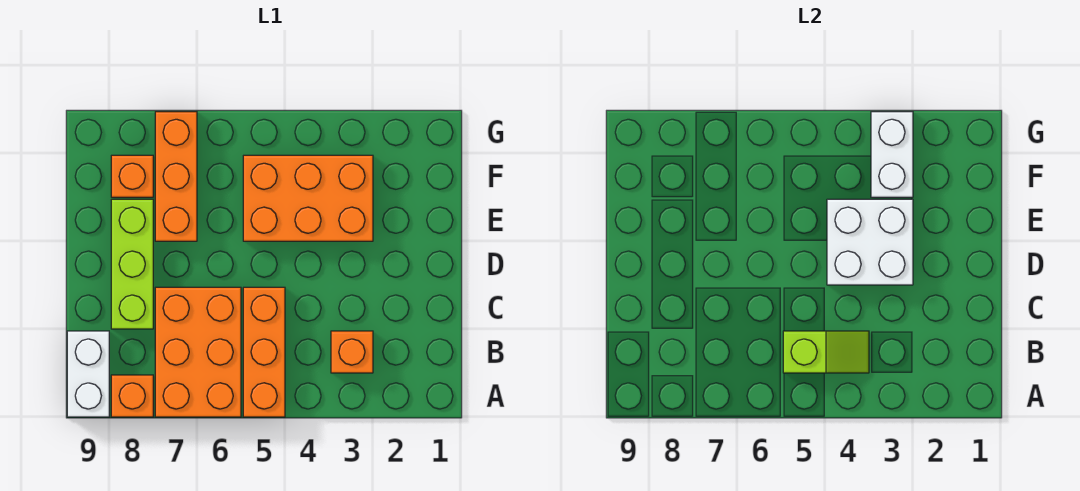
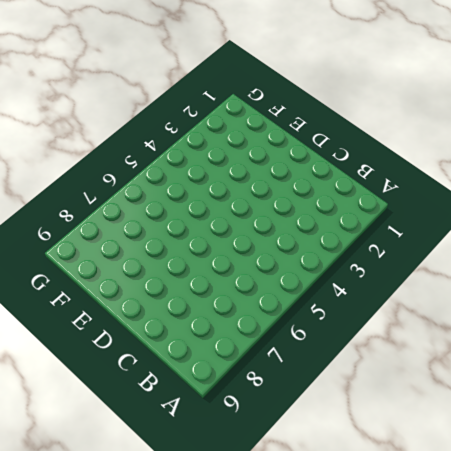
none -> orange brick A5:C5 level 1
none -> orange brick A6:C7 level 1
none -> orange brick A8 level 1

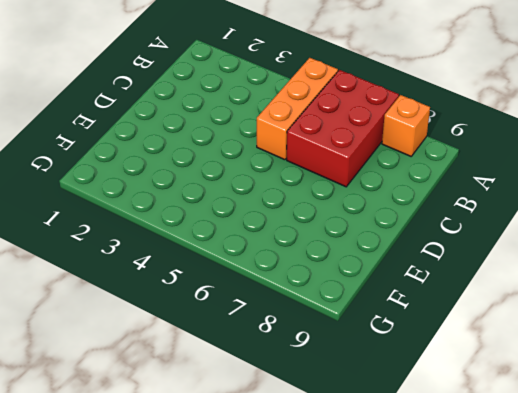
red brick A6:C7 level 1 -> orange brick A6:C7 level 1
none -> white brick A9:B9 level 1
none -> orange brick B3 level 1
none -> lime brick C8:E8 level 1

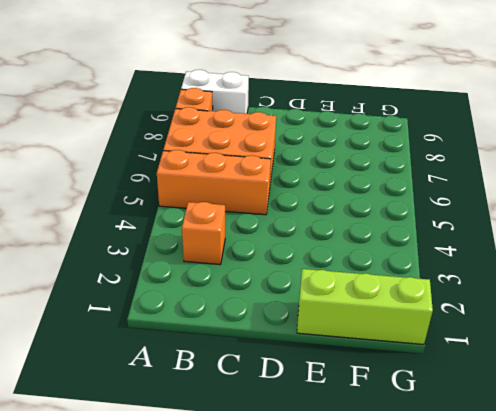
lime brick E1:G1 level 1 -> lime brick C8:E8 level 1
none -> orange brick E3:F5 level 1
none -> orange brick E7:G7 level 1
none -> orange brick F8 level 1

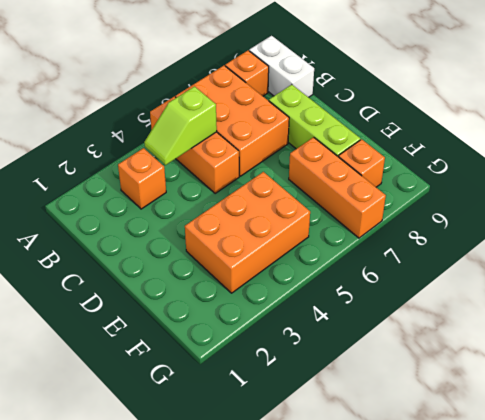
none -> white brick D3:E4 level 2
none -> white brick F3:G3 level 2

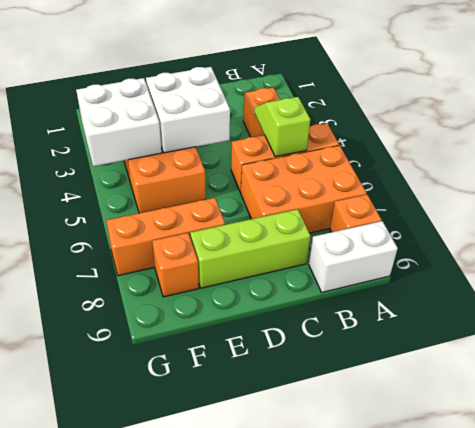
white brick F3:G4 level 2 -> white brick F3:G3 level 2

